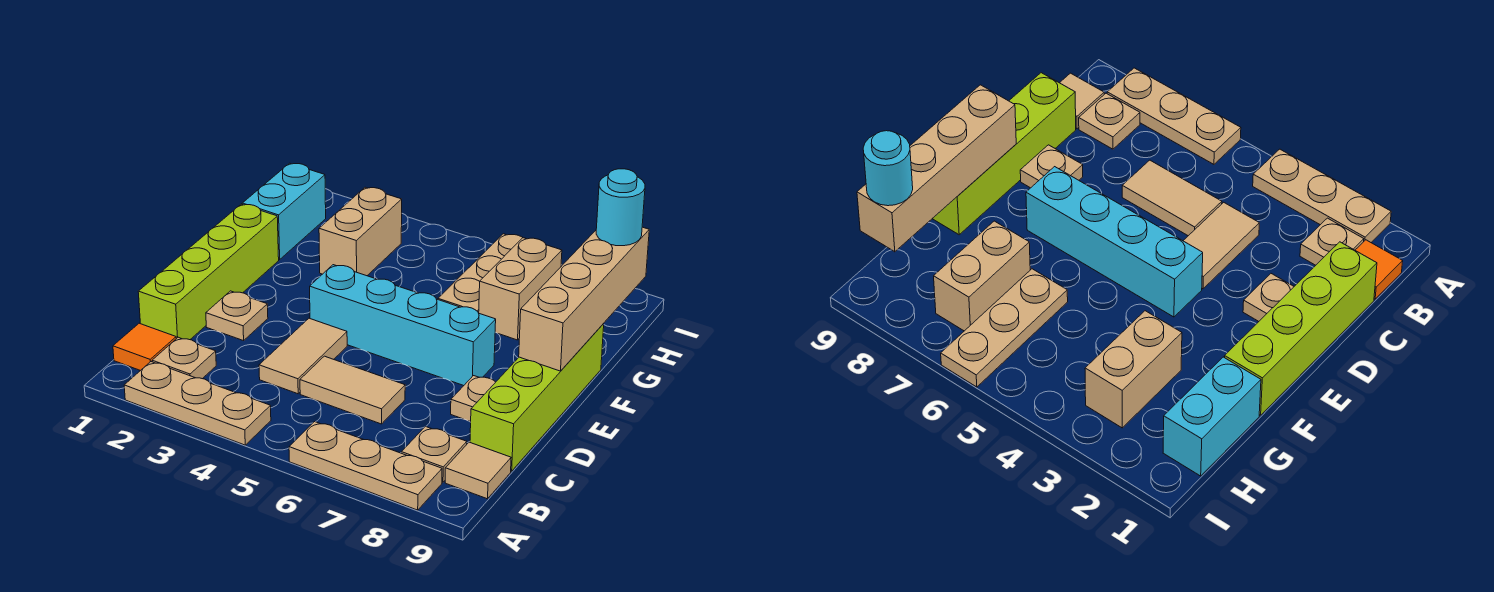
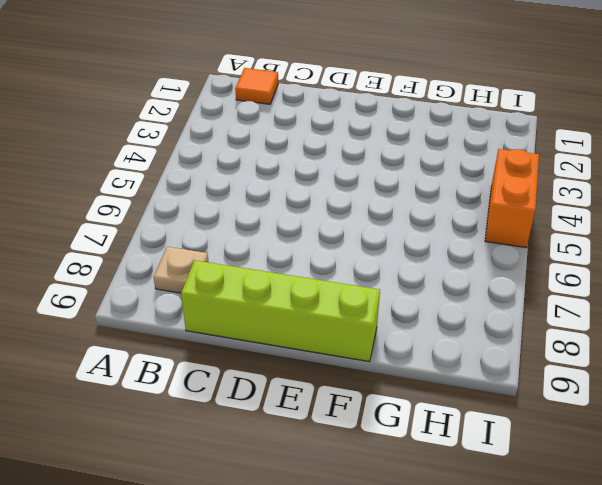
orange brick I4:I5 level 1 -> none
none -> tan plate A2:A4 level 1
none -> tan plate A6:A8 level 1
none -> tan plate B2 level 1

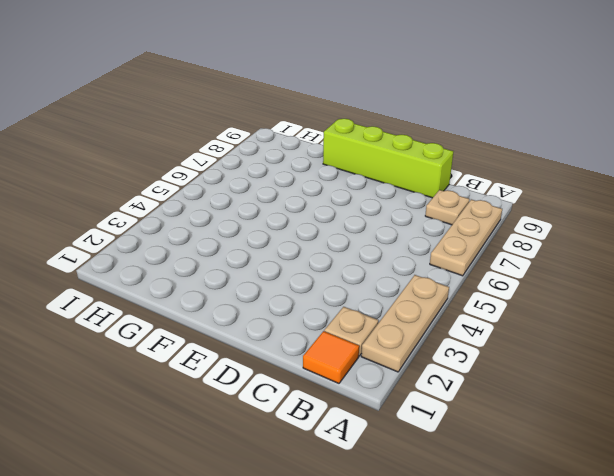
none -> tan tile B9 level 1
none -> lime brick C1:F1 level 1
none -> tan tile C4:D4 level 1

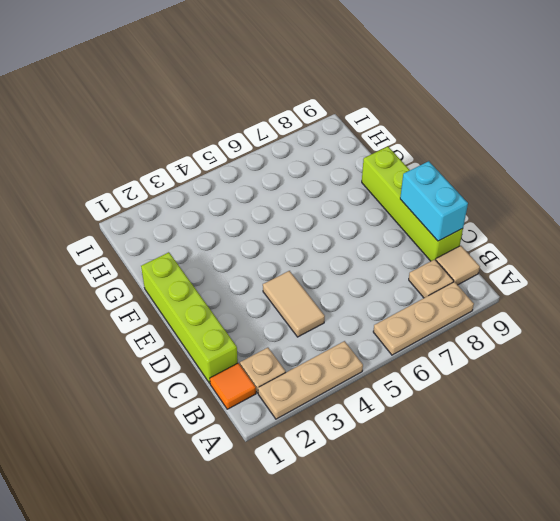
cyan brick C9:D9 level 2 -> cyan brick G1:H1 level 1
none -> tan tile C5:C6 level 1
none -> tan plate D2 level 1
none -> tan plate D8 level 1

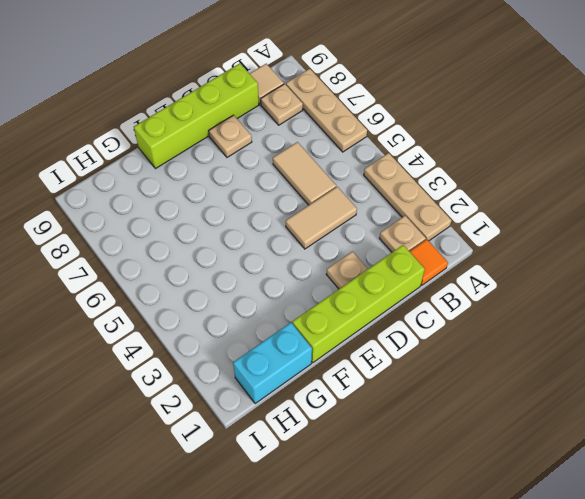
none -> cyan brick E4:E7 level 1
none -> tan brick G3:H3 level 1
none -> tan plate G6:I6 level 1

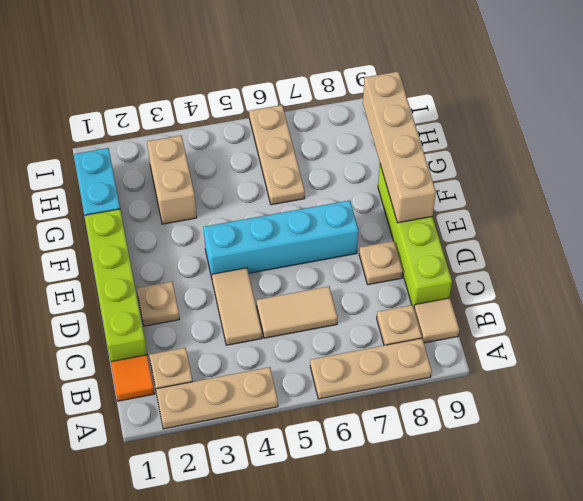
none -> tan brick G7:H7 level 1
none -> cyan round brick H9 level 3

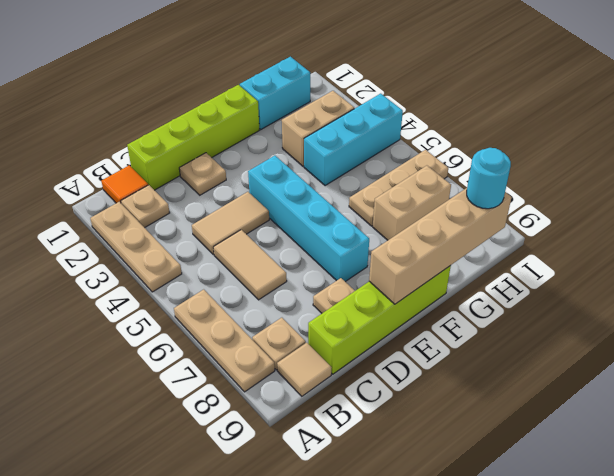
cyan brick G4:I4 level 1 -> none

